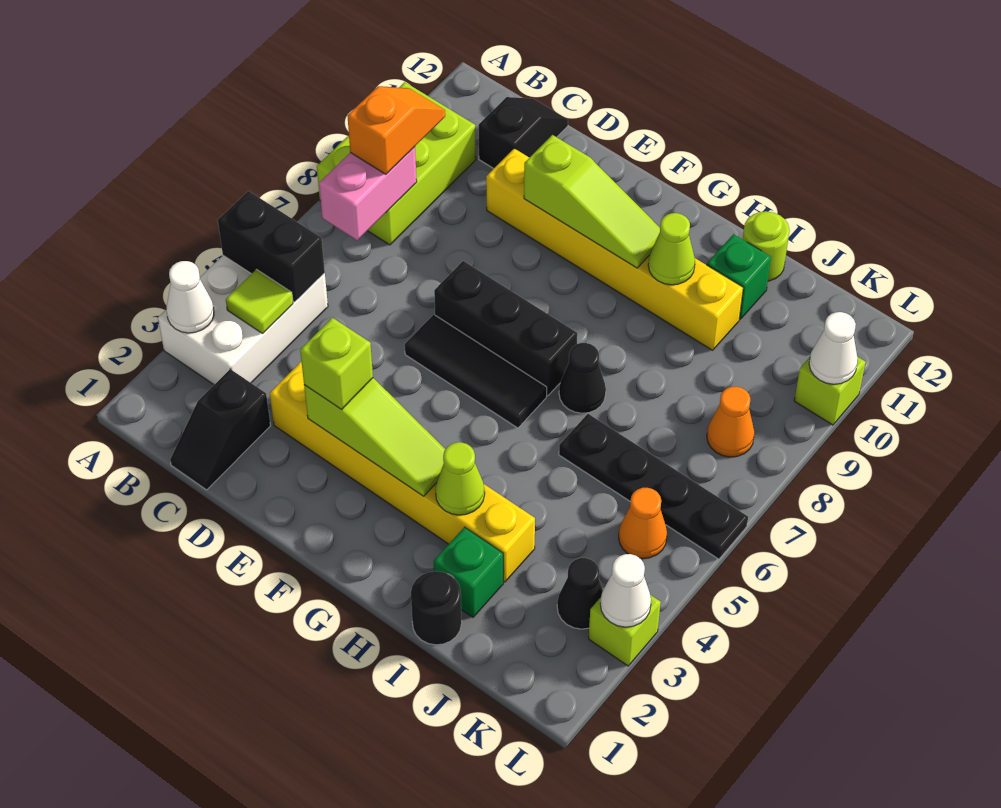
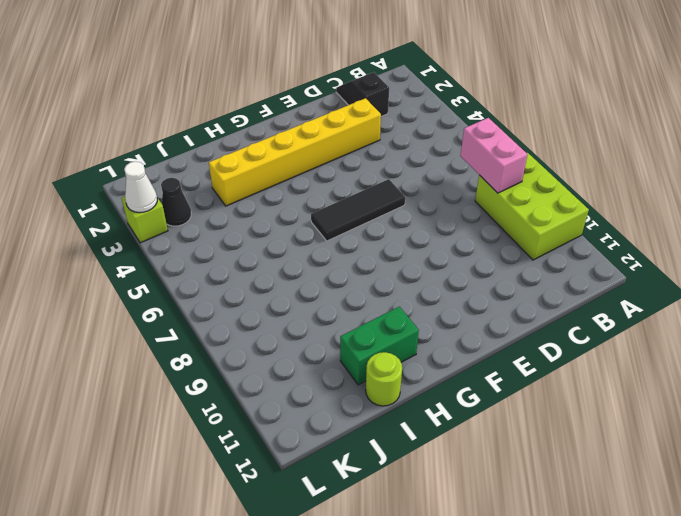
green brick H11:I11 level 1 -> green brick I11 level 1
none -> white brick A3:B5 level 1
none -> black slope C11:C12 level 1 top 11
none -> yellow brick D10:I10 level 1
none -> black brick E7:G7 level 1

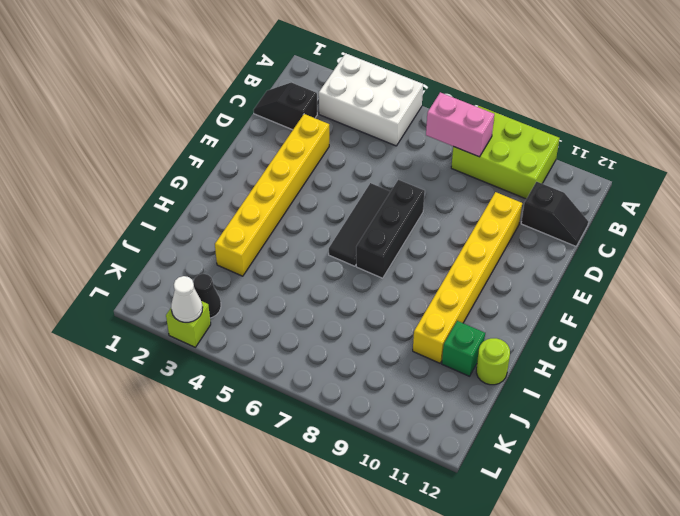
none -> black cone H7 level 1
none -> black round brick I1 level 1
none -> green brick I2 level 1
none -> black plate I6:L6 level 1

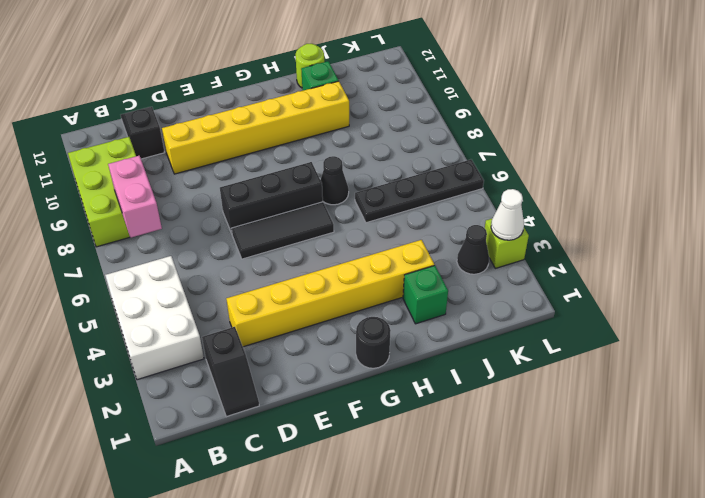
black round brick G1 level 1 -> black round brick I1 level 1
none -> orange cone K5 level 1
none -> orange cone K8 level 1
none -> lime brick L10 level 1
none -> white cone A3 level 2

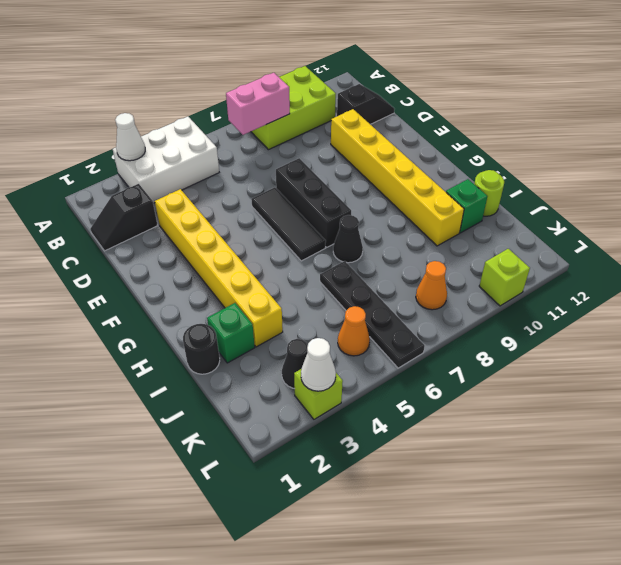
none -> black brick A5:B5 level 2
none -> lime tile B4 level 2
none -> lime slope E3:G3 level 2 top E
none -> lime slope E10:G10 level 2 top E

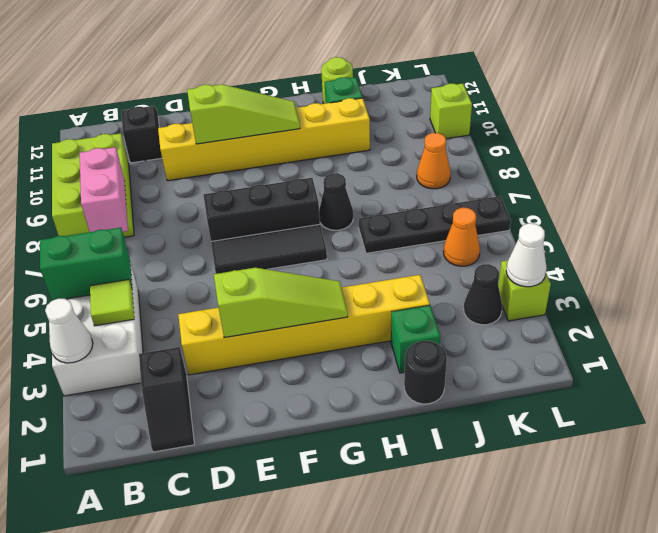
green brick A5:B5 level 2 -> black brick A5:B5 level 2
none -> lime cone H3 level 2
none -> lime cone H10 level 2
none -> white cone L10 level 2
none -> orange slope B8:B9 level 3 top 8

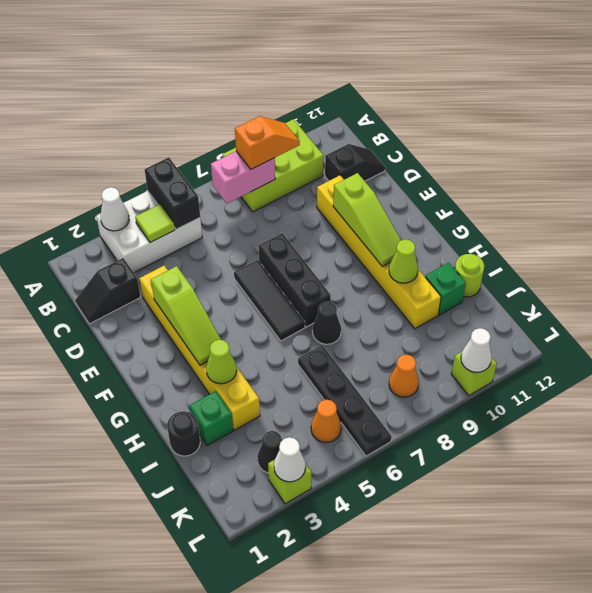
none -> lime brick E3 level 3

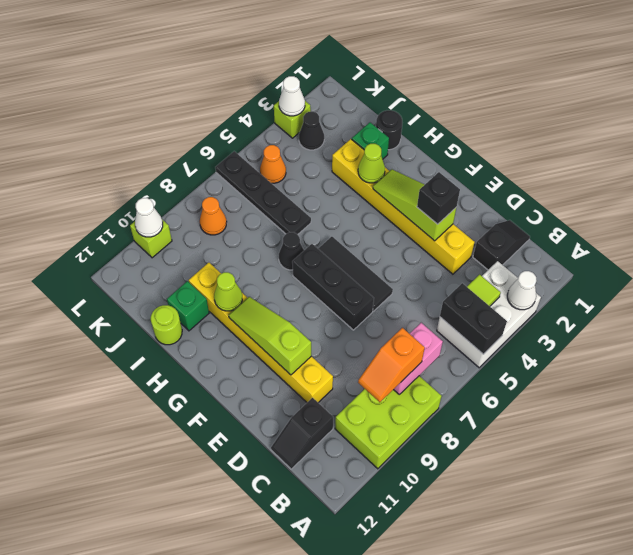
black brick E3 level 3 -> lime brick E3 level 3

